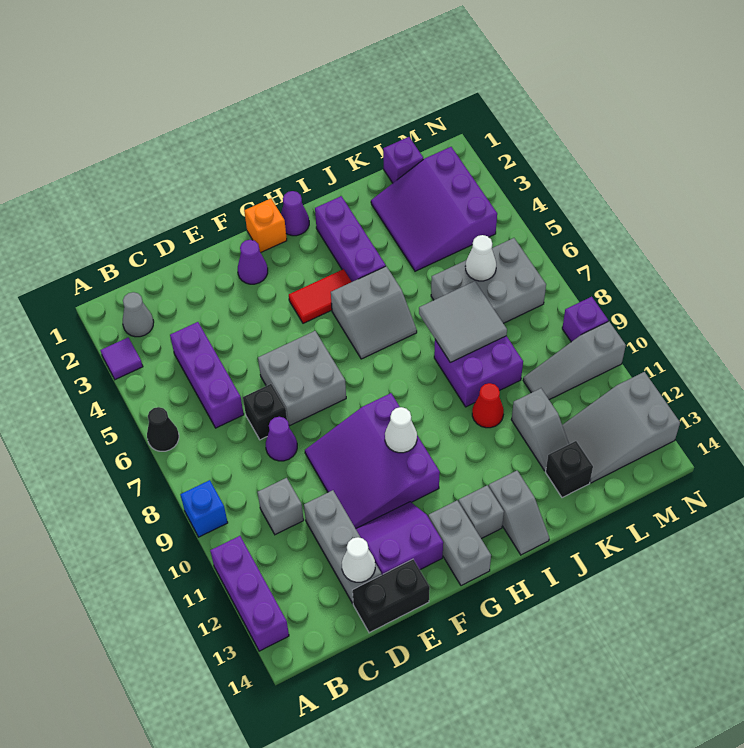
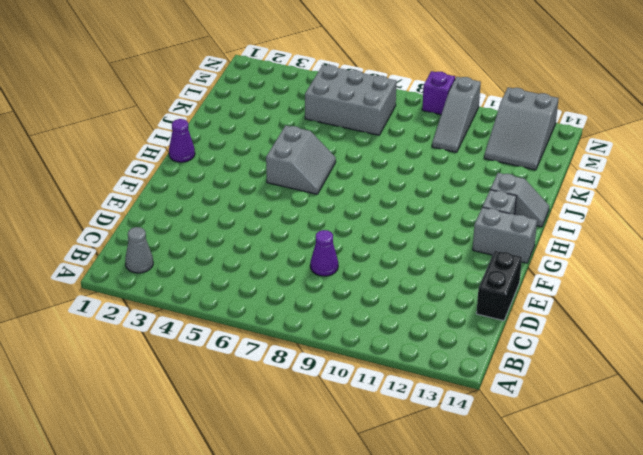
grey brick L5:M7 level 1 -> grey brick K6:M7 level 1
none -> purple tile A3 level 1
none -> black cone A6 level 1
none -> blue brick A9 level 1
none -> purple brick A11:A13 level 1

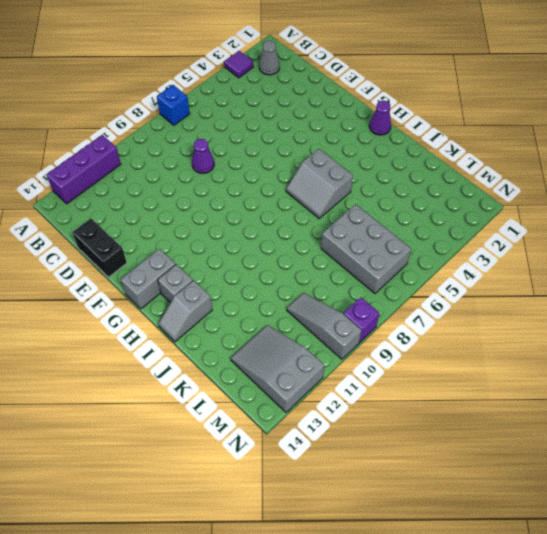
blue brick A7 level 1 -> blue brick A9 level 1
none -> black cone A6 level 1
none -> purple brick C4:C6 level 1
none -> grey brick C10 level 1
none -> black brick D7 level 1

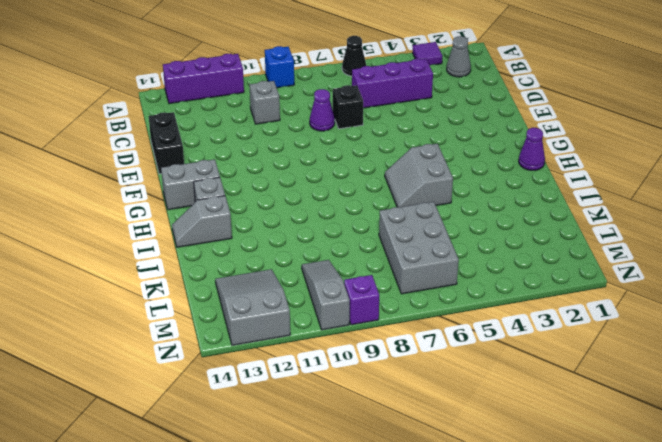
none -> grey brick D11:D13 level 1
none -> grey brick E6:F7 level 1
none -> purple slope E9:G11 level 1 top G
none -> purple slope E12:F13 level 1 top 13

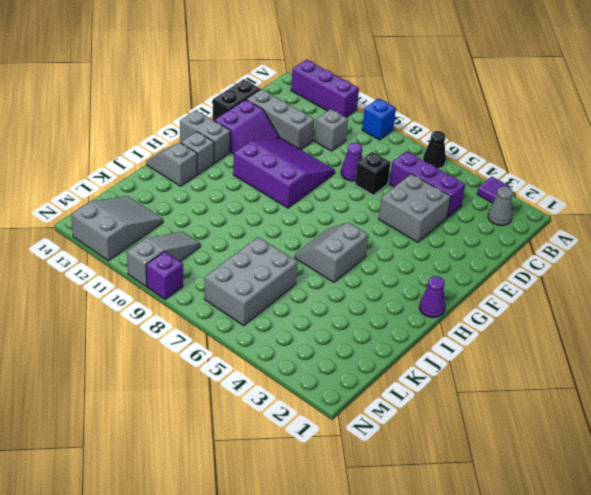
grey brick D4:E5 level 1 -> grey brick E6:F7 level 1
none -> purple cone F2 level 1
none -> orange brick G1 level 1
none -> red tile G4:H4 level 1
none -> purple brick I2:I4 level 1

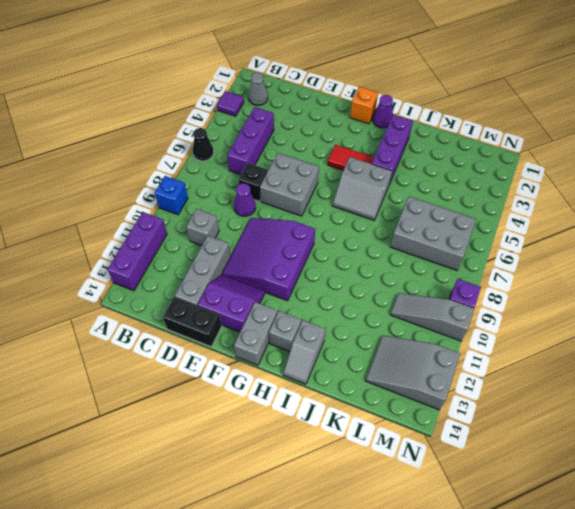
none -> purple cone F2 level 1
none -> purple brick J8:K9 level 1
none -> red cone J10 level 1
none -> purple slope K2:M4 level 1 top M

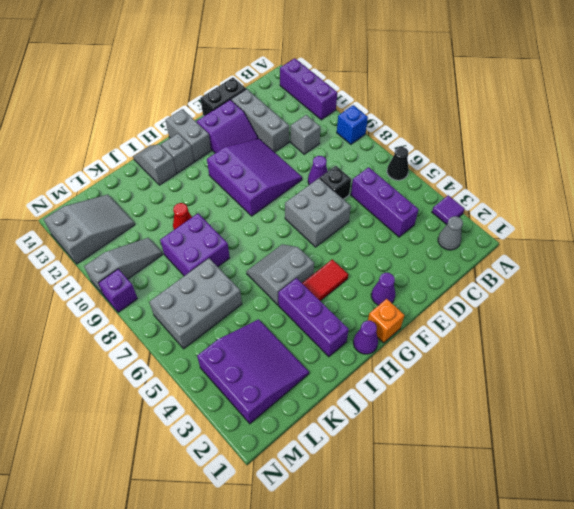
none -> grey slope K11:K12 level 1 top 11
none -> black brick K13 level 1
none -> purple brick L1 level 1
none -> white cone D13 level 2

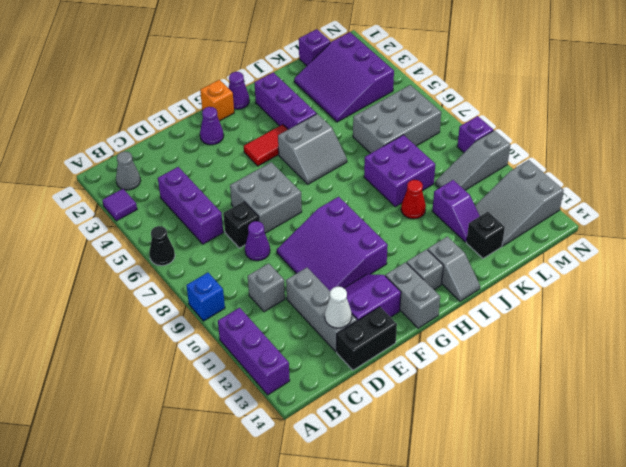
purple slope K11:K12 level 1 top 11 -> grey slope K11:K12 level 1 top 11
none -> white cone G10 level 2
none -> grey tile J7:K8 level 2
none -> white cone L6 level 2

